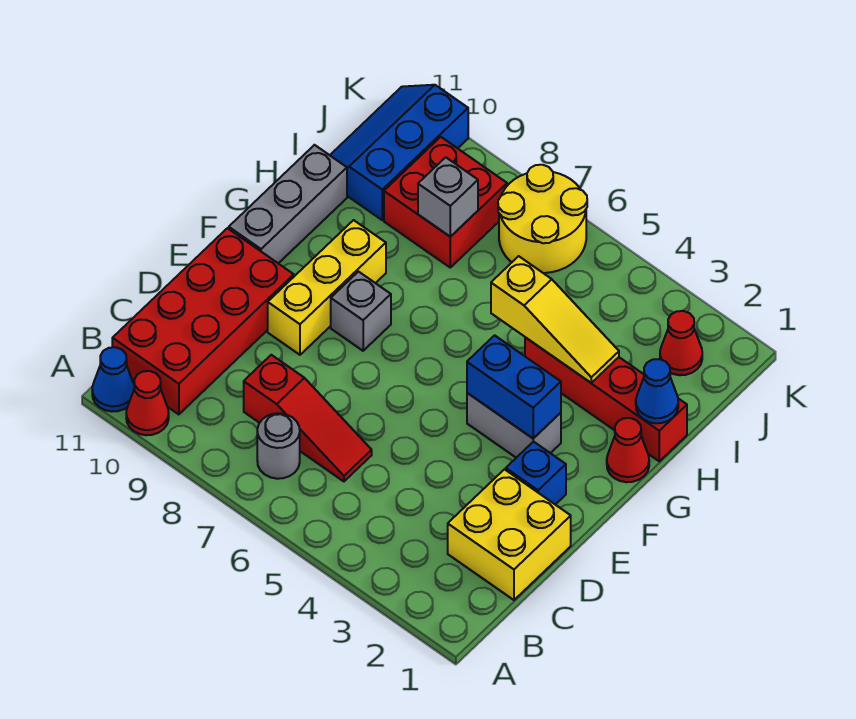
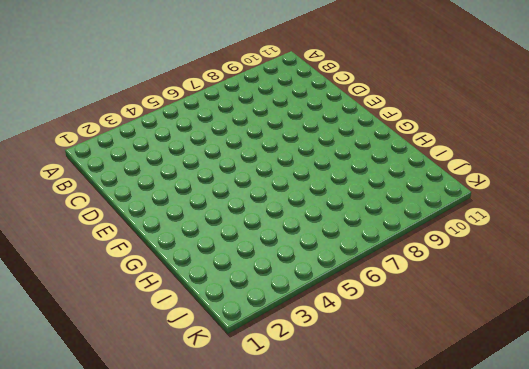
none -> red cone A10 level 1
none -> blue cone A11 level 1
none -> grey round brick B7 level 1

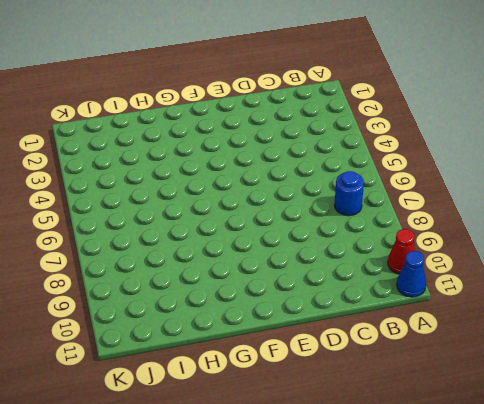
blue round brick B7 level 1 -> grey round brick B7 level 1
none -> red brick B10:E11 level 1
none -> yellow brick C1:D2 level 1
none -> red slope C6:C8 level 1 top 8

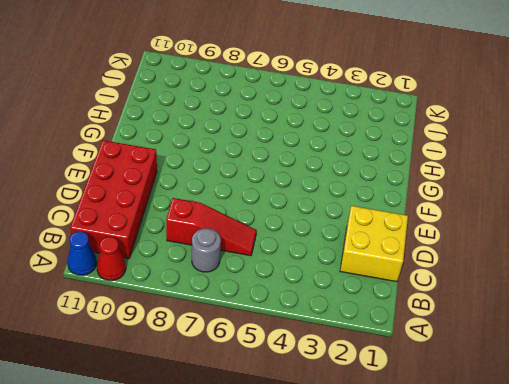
none -> blue brick E2 level 1
none -> yellow brick E9:G9 level 1
none -> grey brick F3:F4 level 1

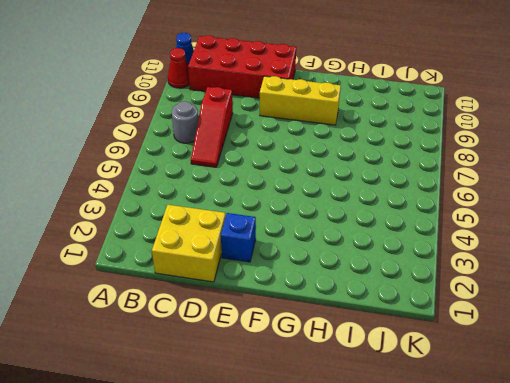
none -> grey brick F3:F4 level 1
none -> grey brick F8 level 1
none -> grey brick F11:H11 level 1

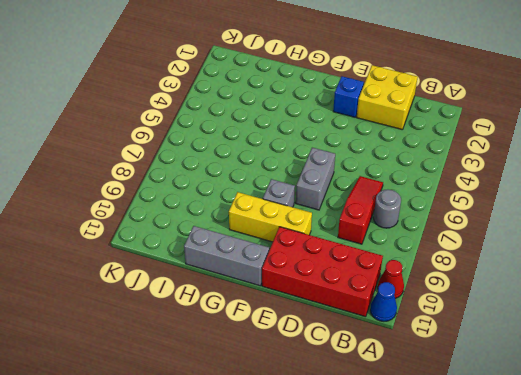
grey brick E6:E7 level 1 -> grey brick F3:F4 level 1
none -> red cone G1 level 1
none -> red brick H1:H4 level 1
none -> red brick I8:J9 level 1

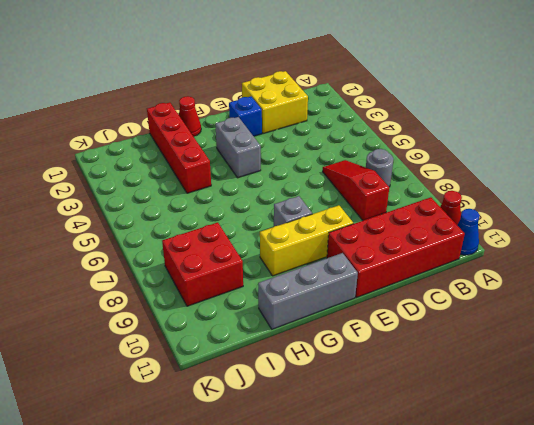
none -> blue slope I10:K11 level 1 top 10
none -> red cone J2 level 1
none -> yellow round brick J6:K7 level 1

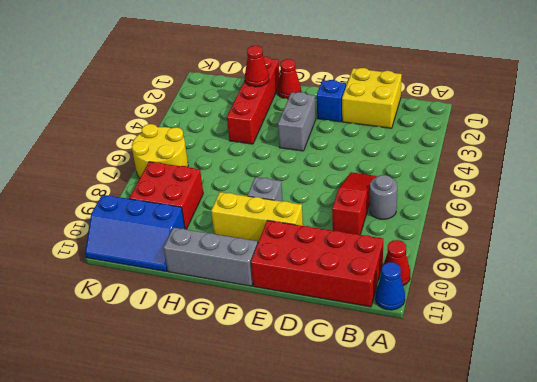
red cone H2 level 2 -> red cone J2 level 1
none -> blue brick F3:F4 level 2
none -> blue cone H1 level 2
none -> yellow slope H3:H5 level 2 top 5

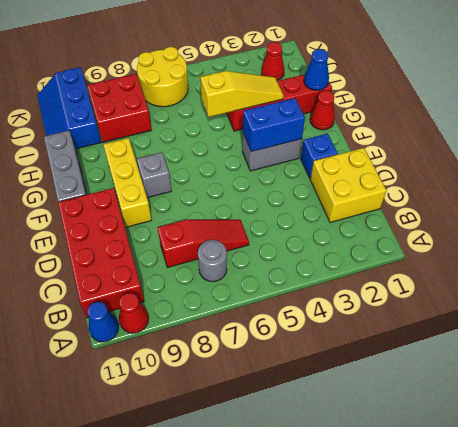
none -> grey brick I8 level 2

